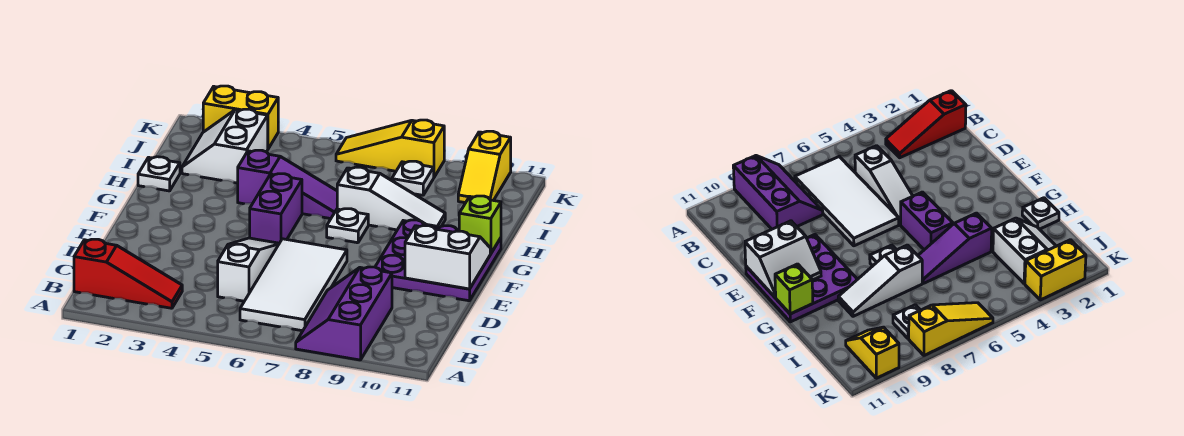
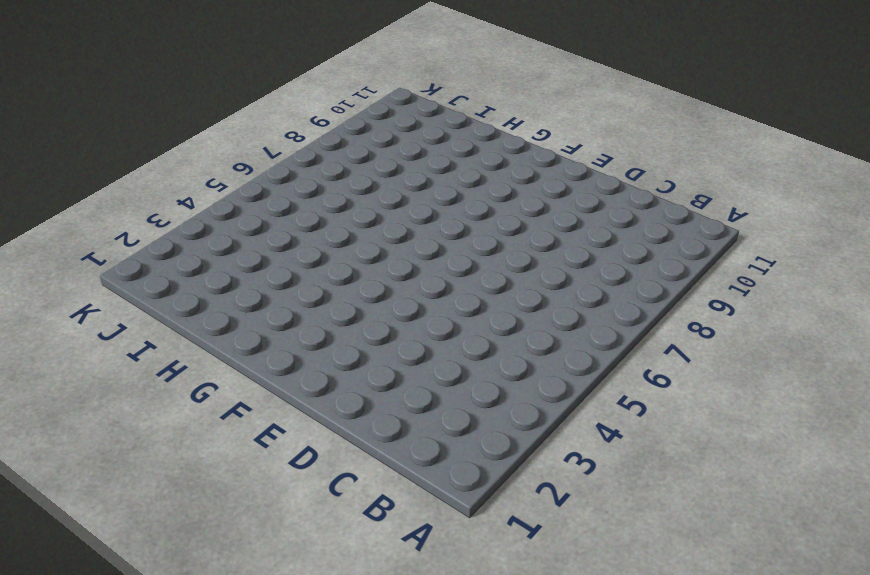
none -> purple slope A8:C9 level 1 top 9
none -> red slope B1:B3 level 1 top 1
none -> white tile B6:E7 level 1

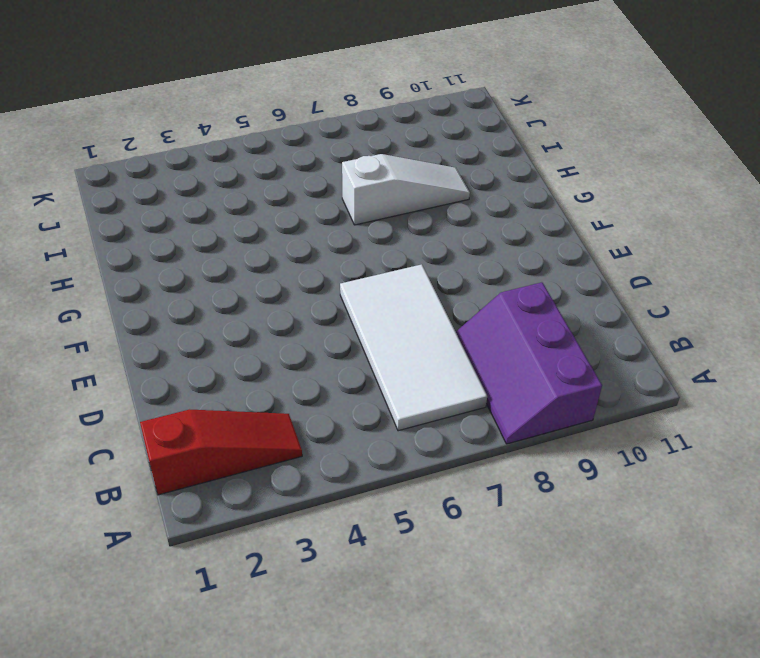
none -> white slope C5:E5 level 1 top C
none -> purple plate E9:G11 level 1
none -> purple brick F5:G5 level 1

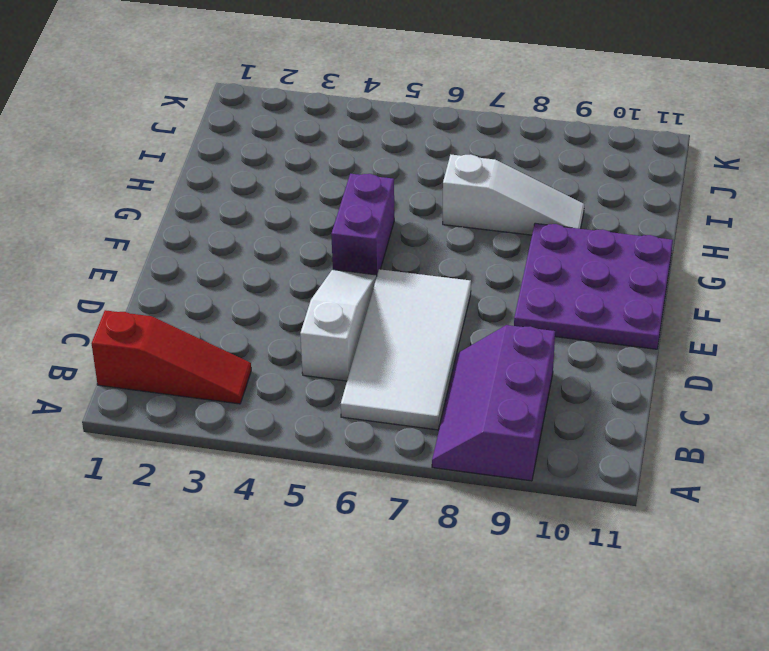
none -> white plate G7 level 1
none -> white plate H1 level 1
none -> purple slope H4:H6 level 1 top 4

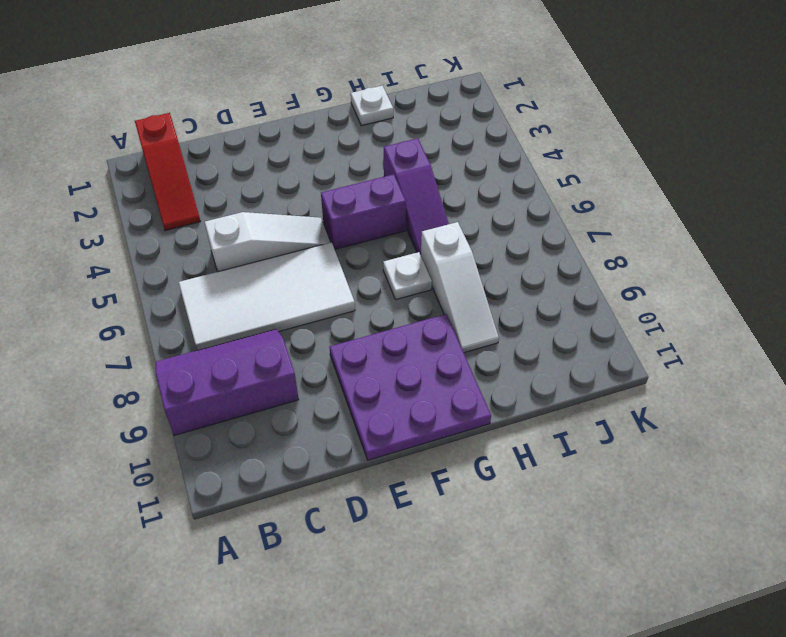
none -> white slope I2:J3 level 1 top 3
none -> white plate J8 level 1
none -> yellow slope J10:K10 level 1 top K

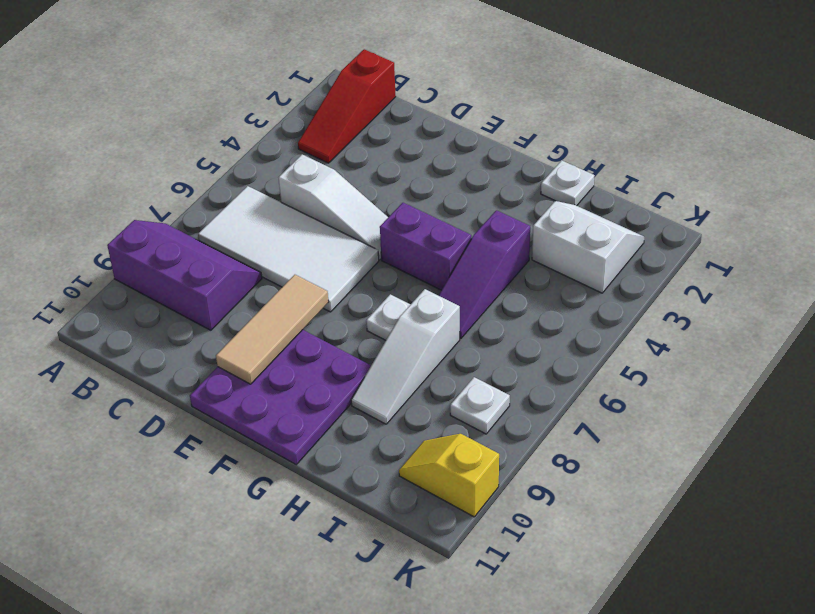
tan tile E8:E10 level 2 -> white slope E10:F11 level 2 top E
none -> yellow brick K2:K3 level 1
none -> yellow slope K6:K8 level 1 top 8
none -> lime brick G11 level 2

